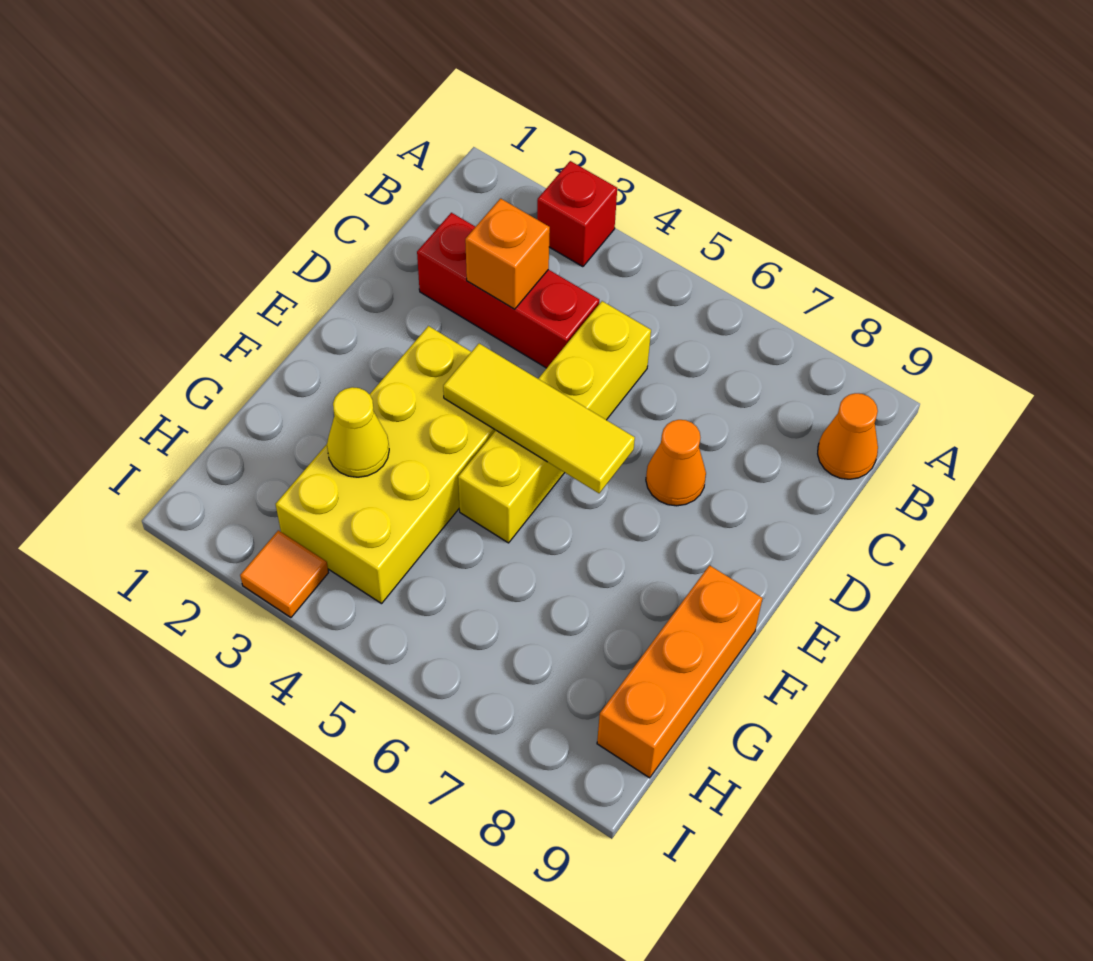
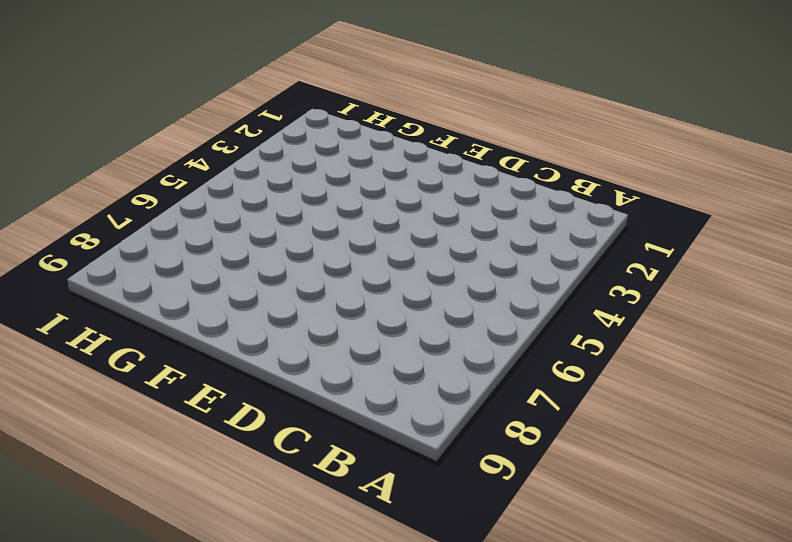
none -> red brick A3 level 1
none -> orange cone B9 level 1

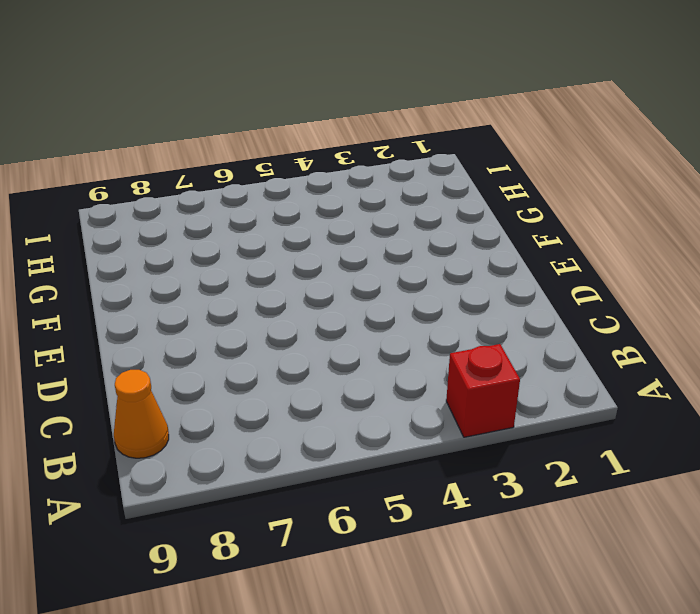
none -> red brick C2:C4 level 1
none -> yellow brick C5:F5 level 1

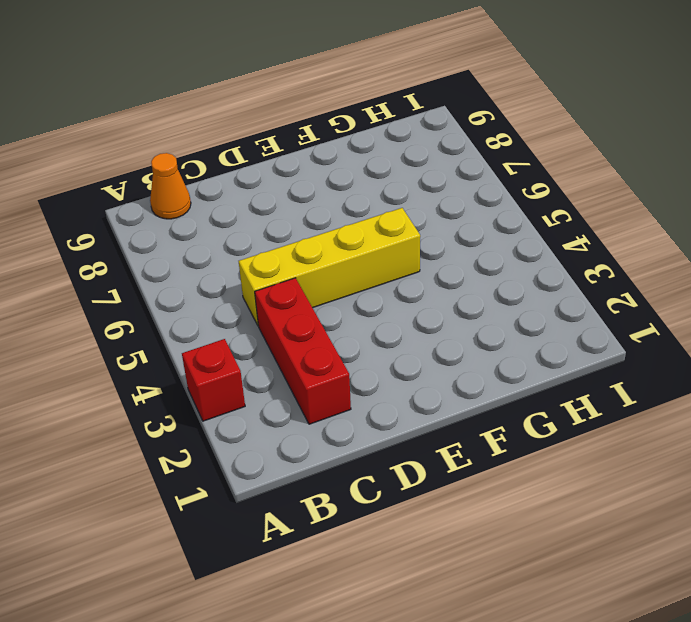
none -> orange cone D7 level 1
none -> yellow brick E3:H4 level 1

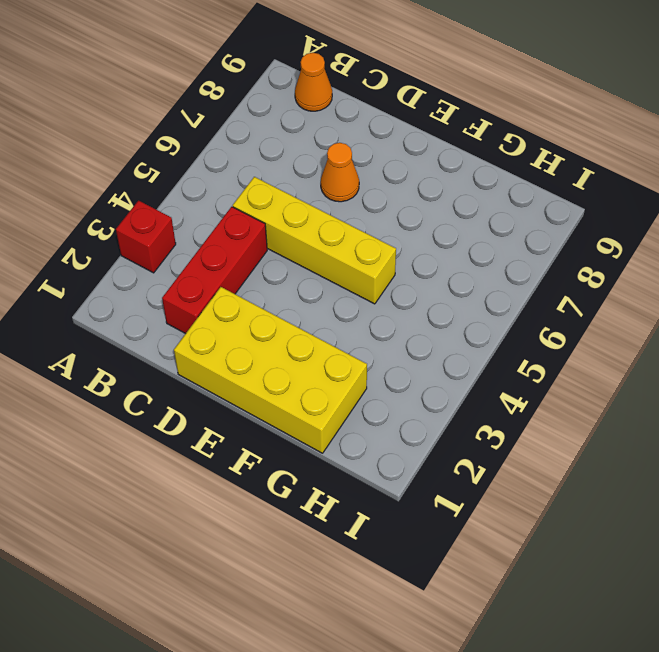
yellow brick D1:G2 level 1 -> yellow brick E3:H4 level 1
none -> orange brick F9:H9 level 1
none -> orange tile I3 level 1

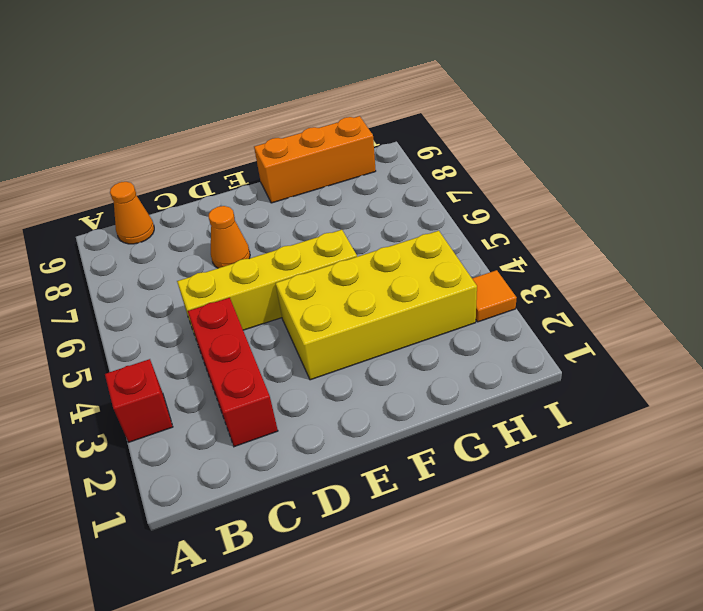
none -> orange brick C3 level 2
none -> yellow tile E4:E6 level 2

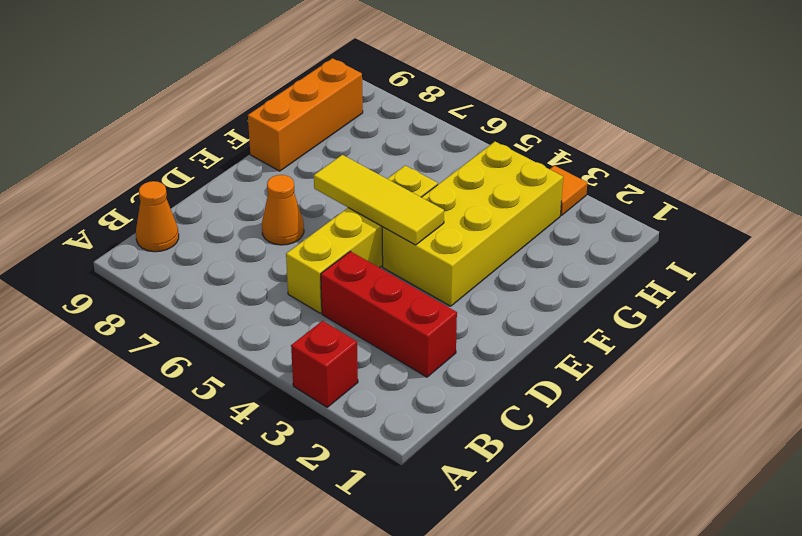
none -> orange brick C3 level 2
none -> yellow cone G3 level 2

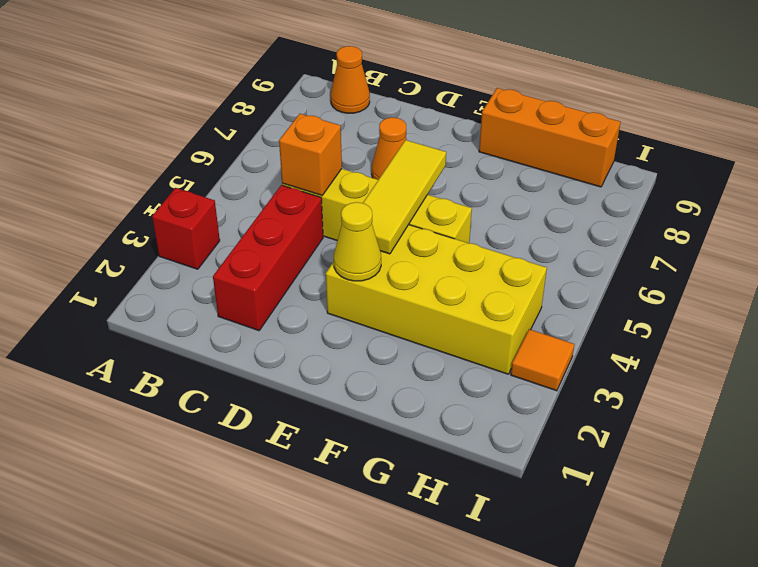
orange brick C5 level 2 -> orange brick C3 level 2
yellow cone E3 level 2 -> yellow cone G3 level 2

